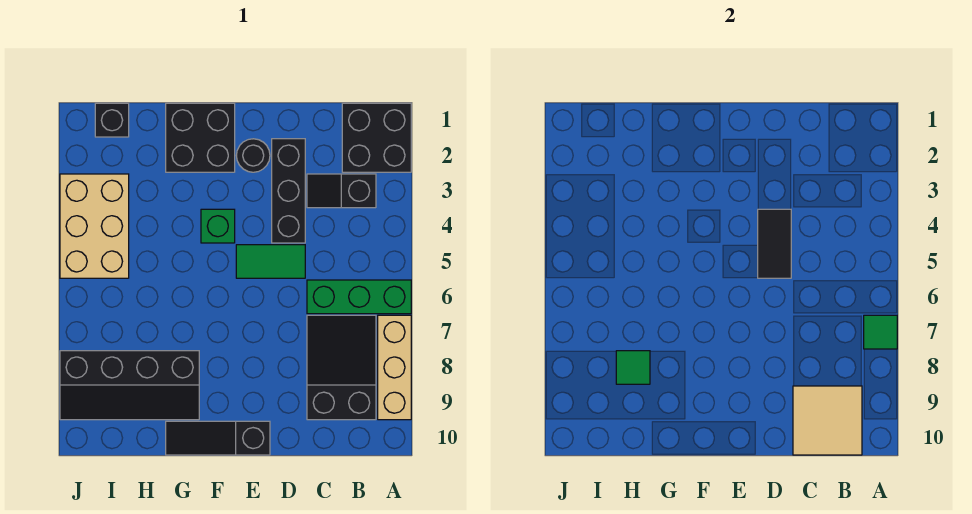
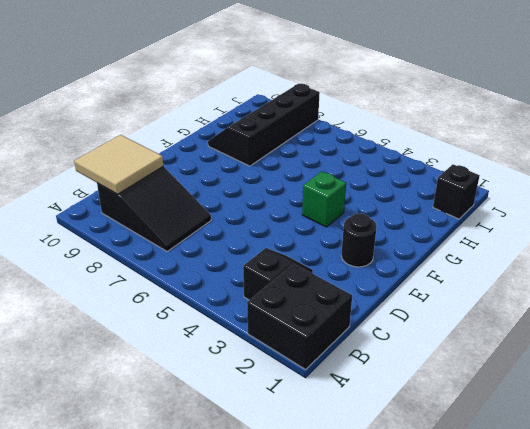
none -> green brick A6:C6 level 1
none -> tan brick A7:A9 level 1
none -> black brick D2:D4 level 1

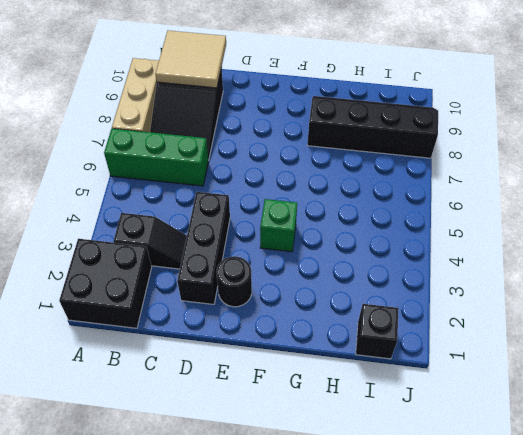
none -> green tile D5:E5 level 1
none -> black slope E10:G10 level 1 top E
none -> black brick F1:G2 level 1

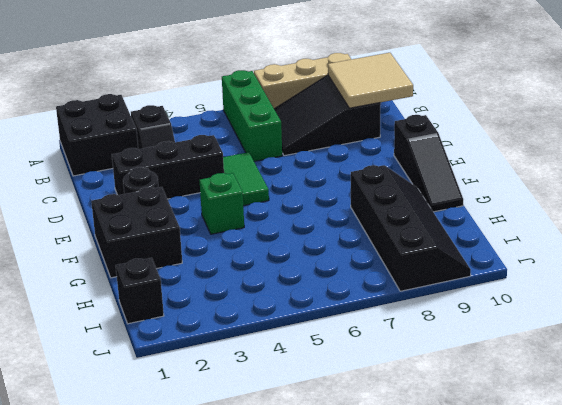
none -> tan brick I3:J5 level 1
none -> green tile A7 level 2
none -> black tile D4:D5 level 2

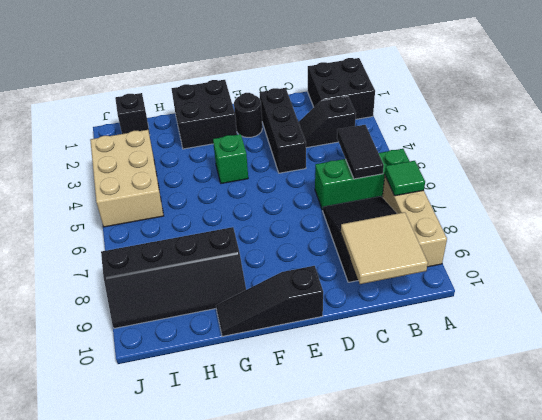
black tile B5:B6 level 2 -> black tile D4:D5 level 2
none -> green tile D5:E5 level 1
none -> green tile H8 level 2

